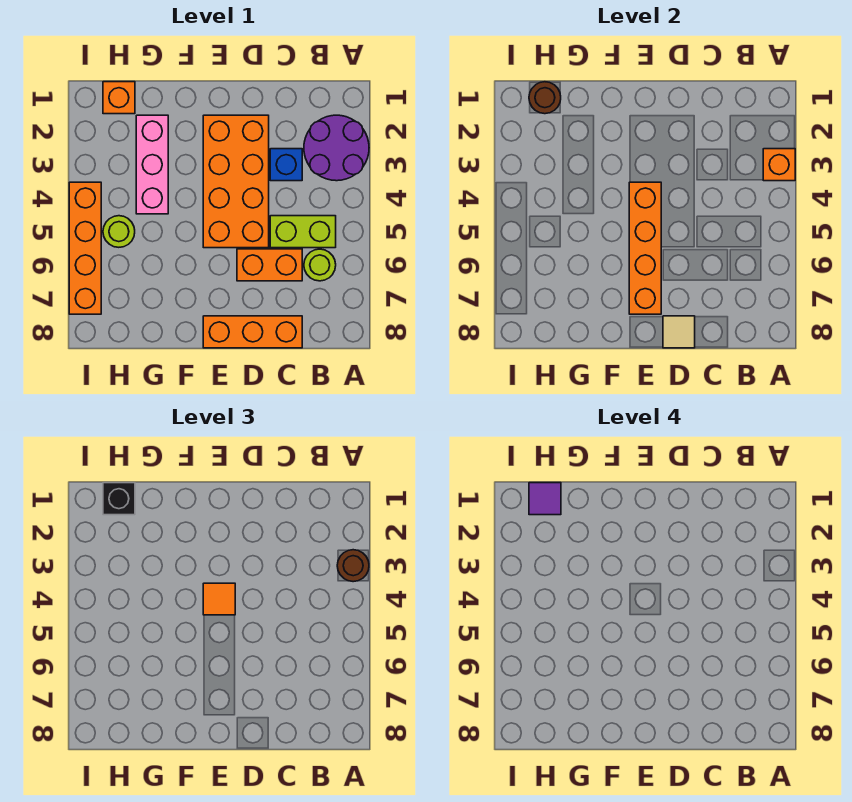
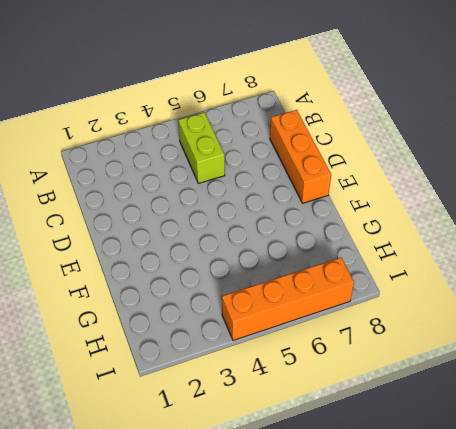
none -> purple round brick A2:B3 level 1
none -> lime round brick B6 level 1
none -> blue brick C3 level 1

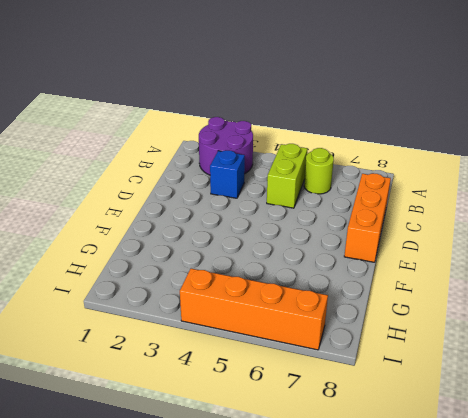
none -> orange brick C6:D6 level 1
none -> orange brick D2:E5 level 1
none -> pink brick G2:G4 level 1

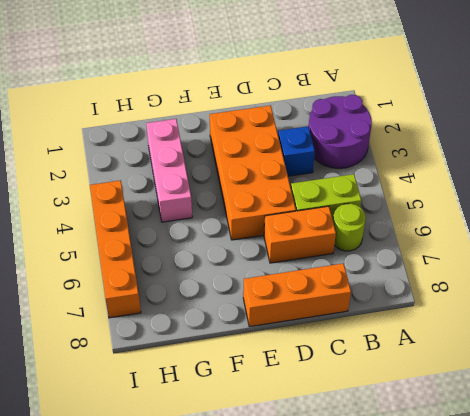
none -> orange brick H1 level 1
none -> lime round brick H5 level 1
none -> orange brick A3 level 2

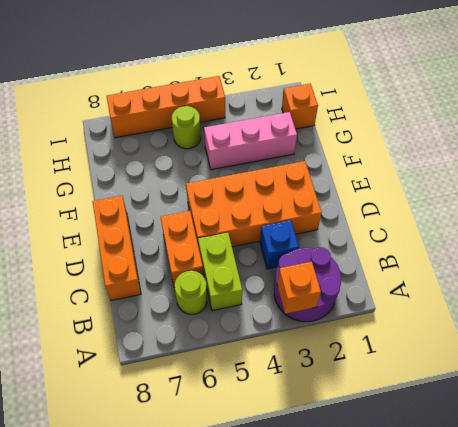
none -> tan tile D8 level 2
none -> orange brick E4:E7 level 2
none -> brown round brick H1 level 2

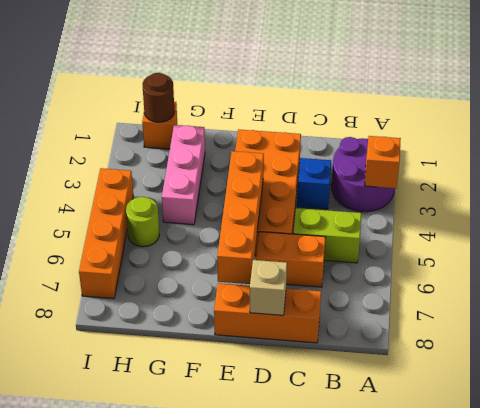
tan brick D8 level 2 -> tan tile D8 level 2
none -> lime round brick B6 level 1
none -> brown round brick A3 level 3
none -> orange tile E4 level 3

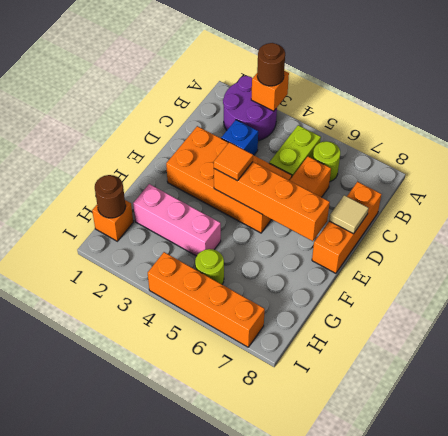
none -> black brick H1 level 3
none -> purple tile H1 level 4

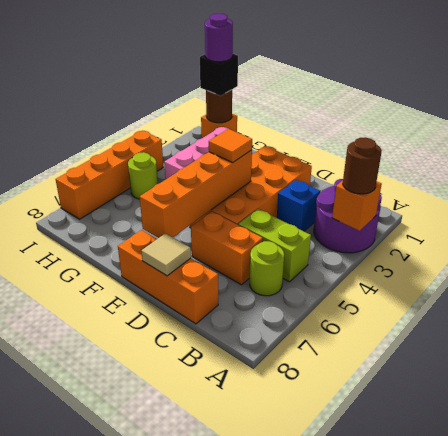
purple round brick H1 level 4 -> purple tile H1 level 4

